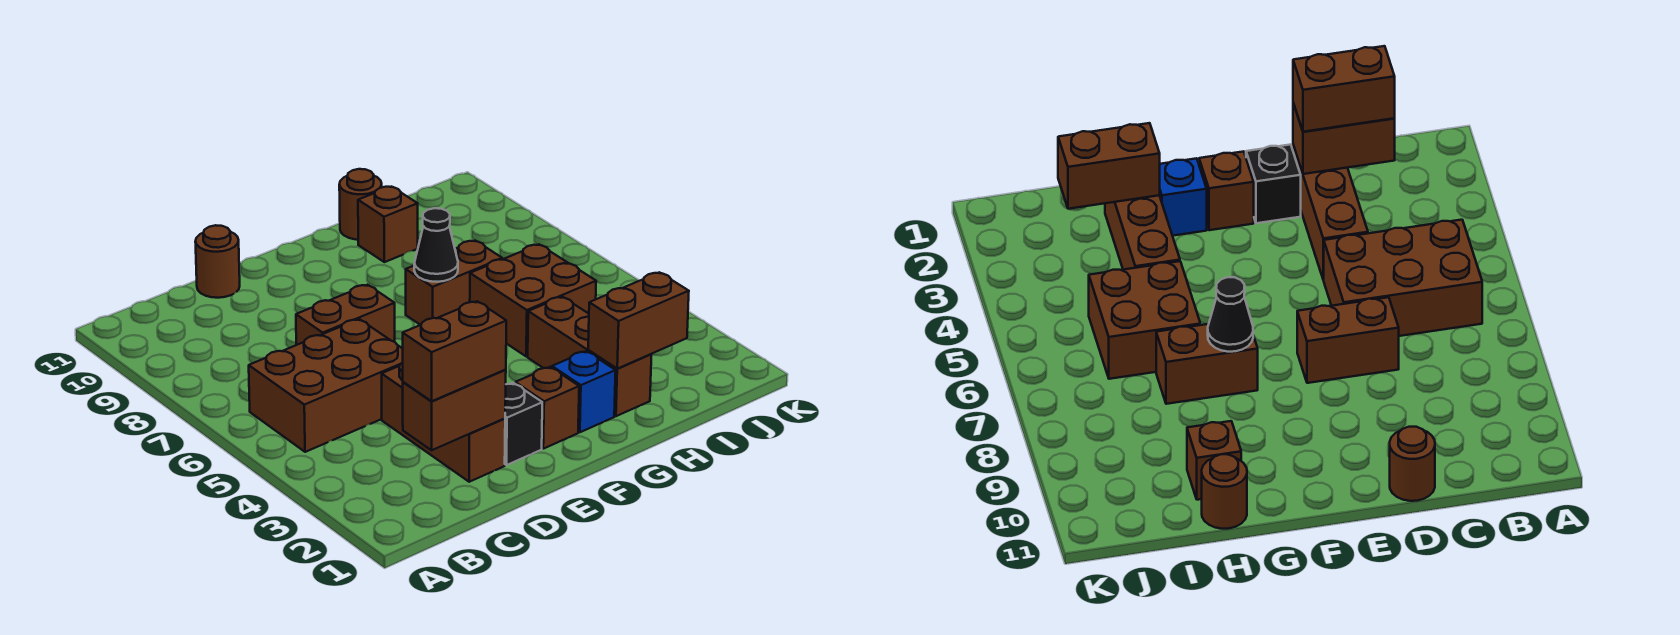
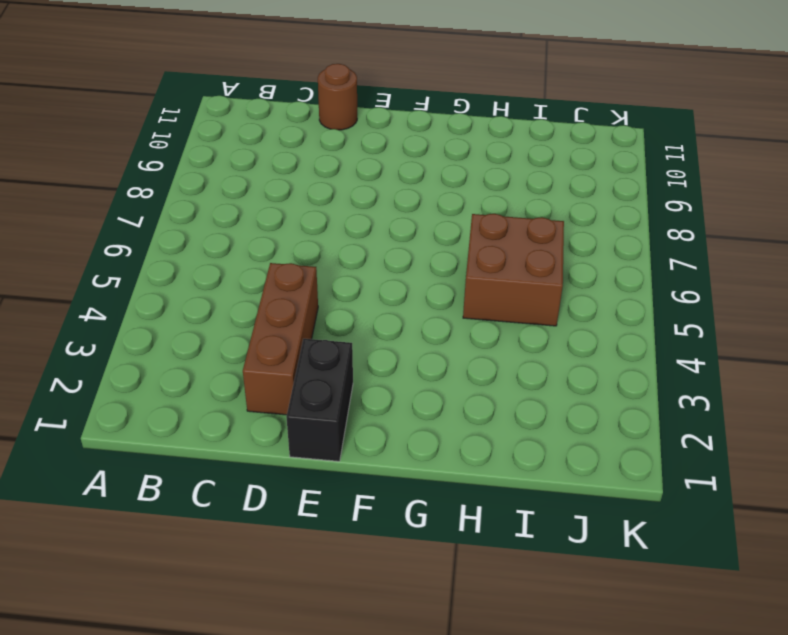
black brick E1:E2 level 1 -> black brick E2 level 1
none -> brown brick B5:D6 level 1
none -> brown brick D7:E7 level 1
none -> brown brick F2 level 1

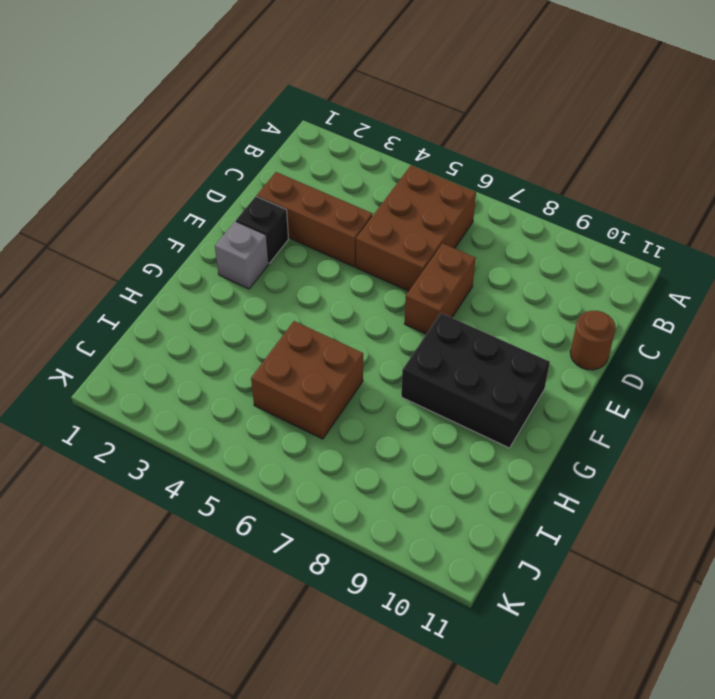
grey brick F2 level 1 -> brown brick F2 level 1
black brick F8:G10 level 1 -> none
none -> blue brick G2 level 1
none -> brown brick G7:H7 level 1
none -> brown brick H2:H4 level 1

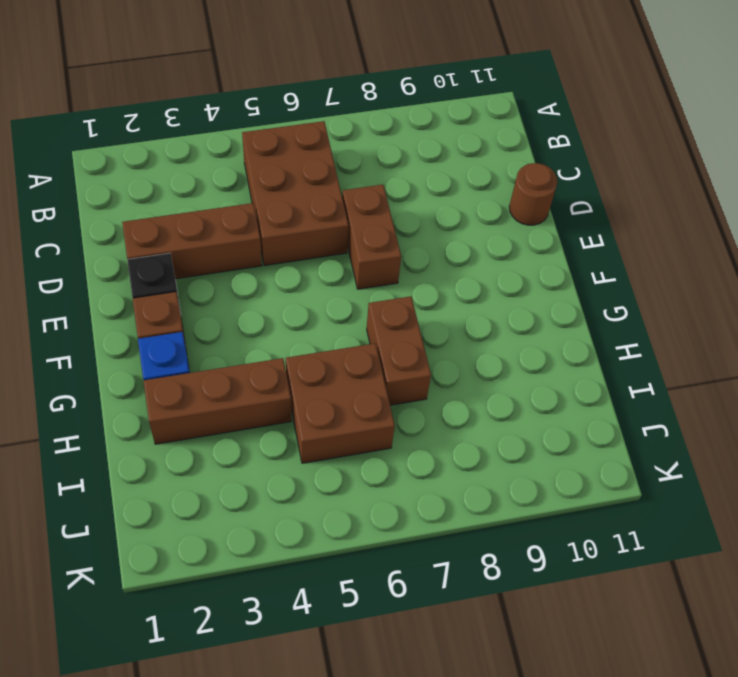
none -> brown brick H10 level 1
none -> brown round brick H11 level 1
none -> brown brick C2:D2 level 2

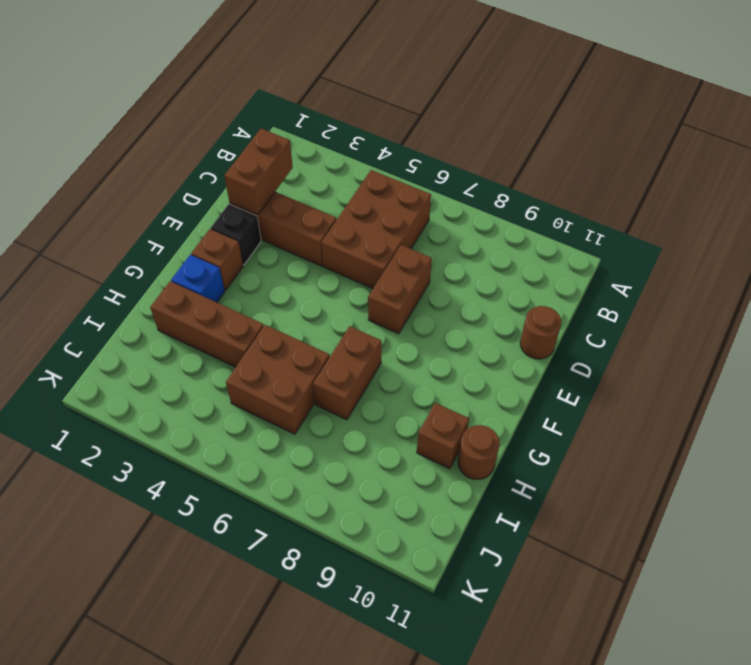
none -> black cone G7 level 2
none -> brown brick H2:I2 level 2
none -> brown brick C2:D2 level 3

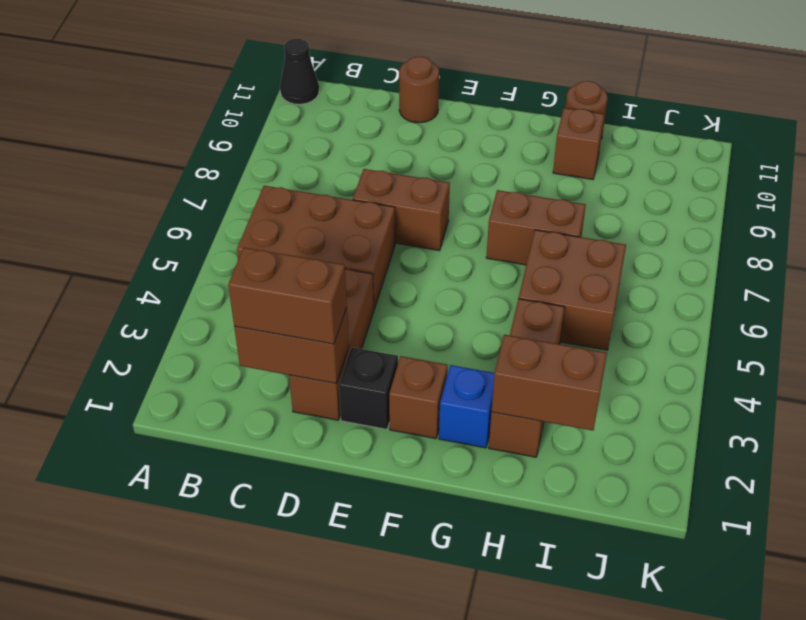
black cone A11 level 1 -> black cone G7 level 2

